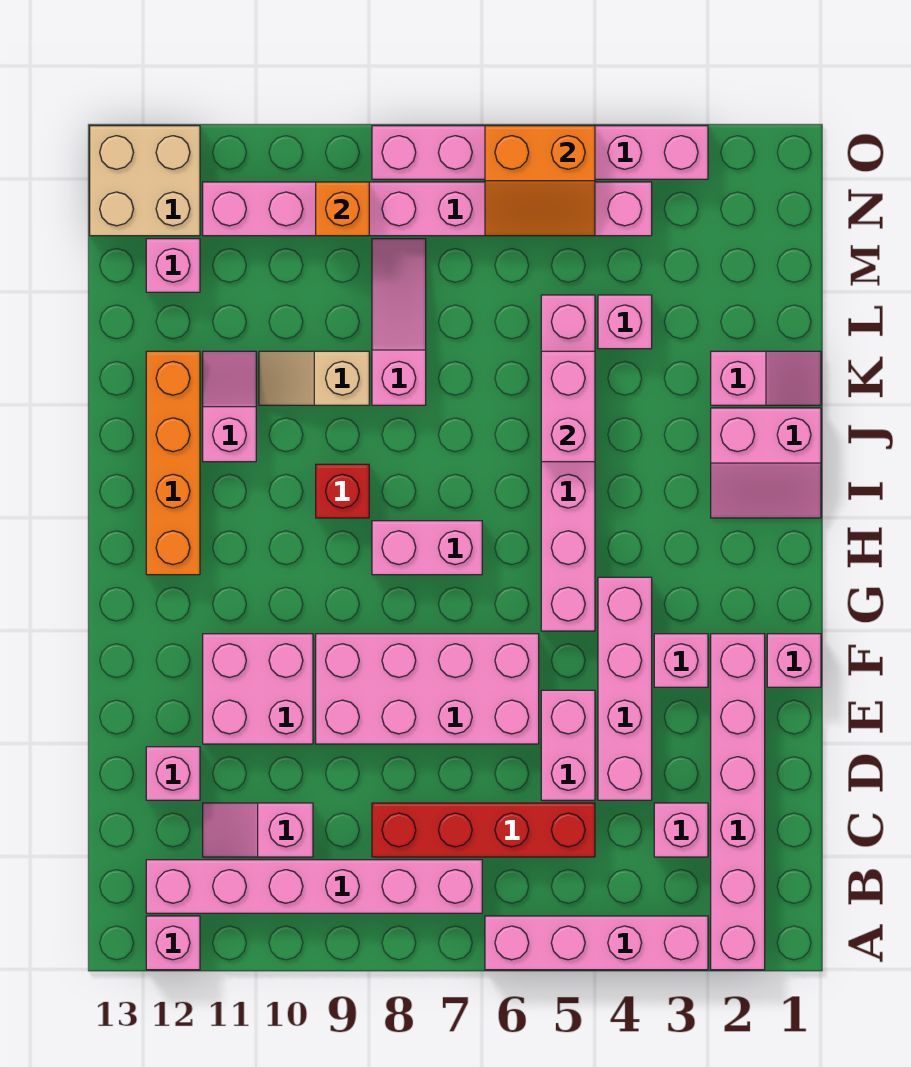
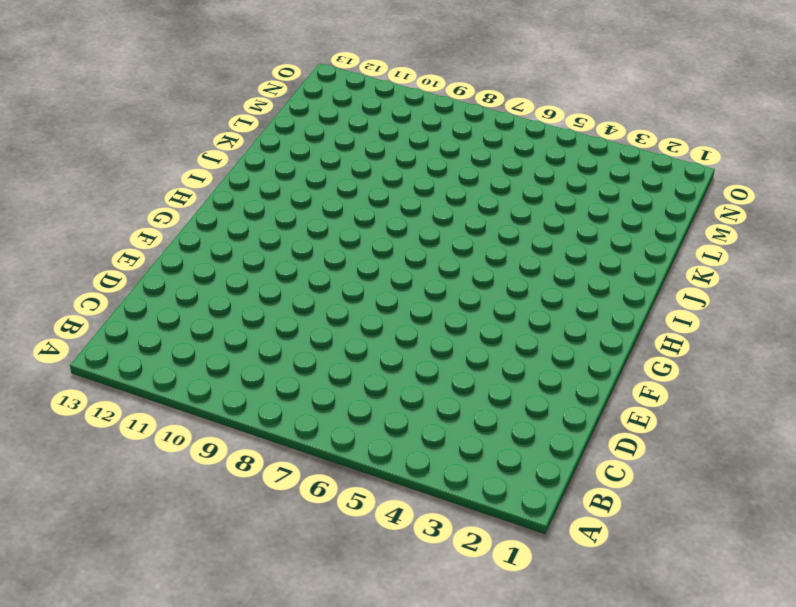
none -> pink brick A2:F2 level 1
none -> pink brick A3:A6 level 1
none -> pink brick A12 level 1
none -> pink brick B7:B12 level 1

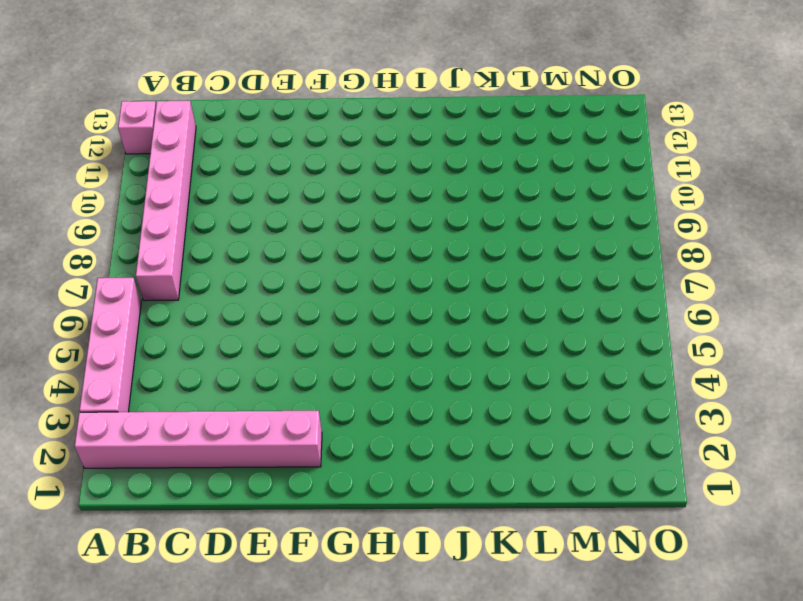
none -> pink brick C3 level 1
none -> red brick C5:C8 level 1
none -> pink slope C10:C11 level 1 top 10
none -> pink brick D4:G4 level 1

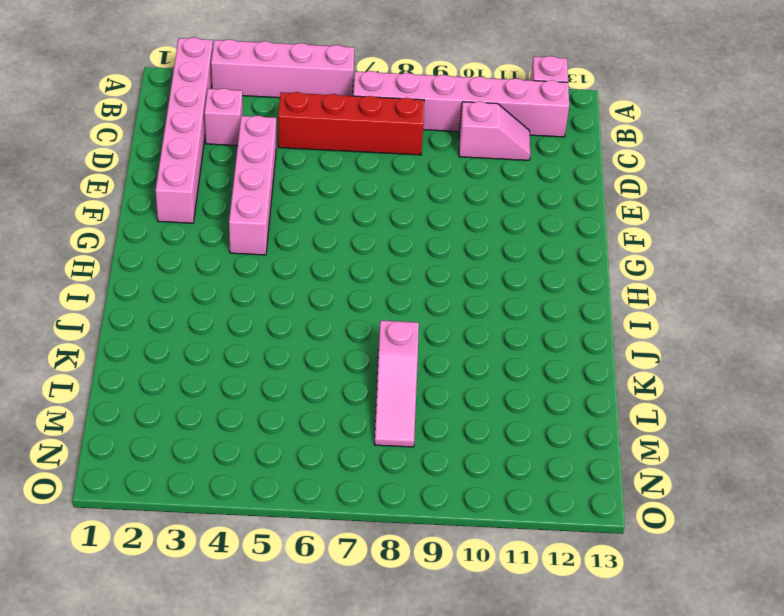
none -> pink brick D5:E5 level 1
none -> pink brick D12 level 1
none -> pink brick E6:F9 level 1
none -> pink brick E10:F11 level 1

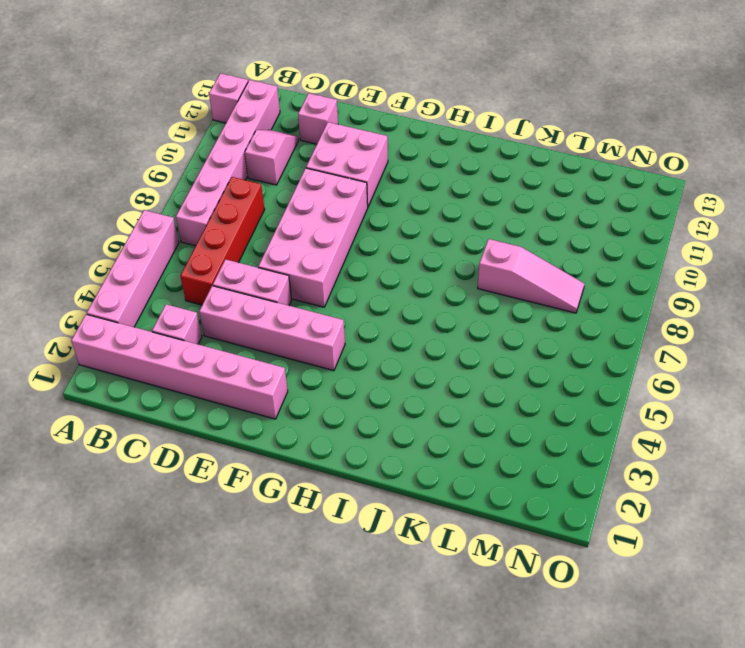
none -> pink brick F1 level 1
none -> pink brick F3 level 1
none -> pink brick G5:L5 level 1
none -> pink brick H7:H8 level 1

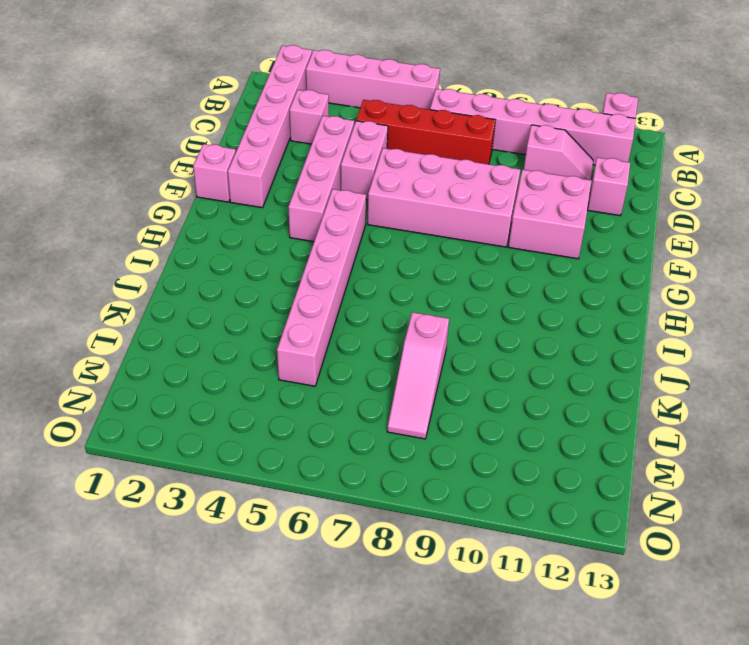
none -> pink brick F3 level 1
none -> pink brick H7:H8 level 1
none -> orange brick H12:K12 level 1
none -> pink slope I1:J2 level 1 top J

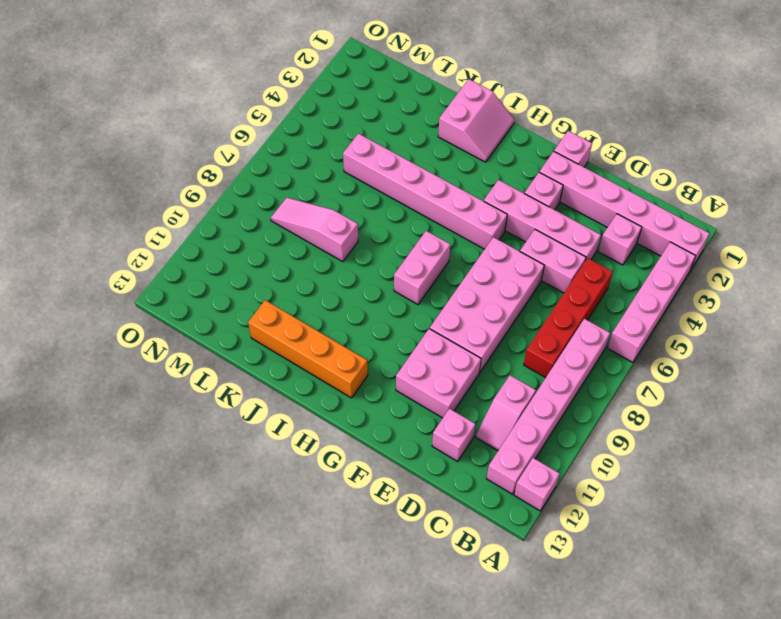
none -> red brick I9 level 1
none -> pink slope J11:K11 level 1 top J
none -> pink slope K1:K2 level 1 top 2
none -> tan slope K9:K10 level 1 top 9

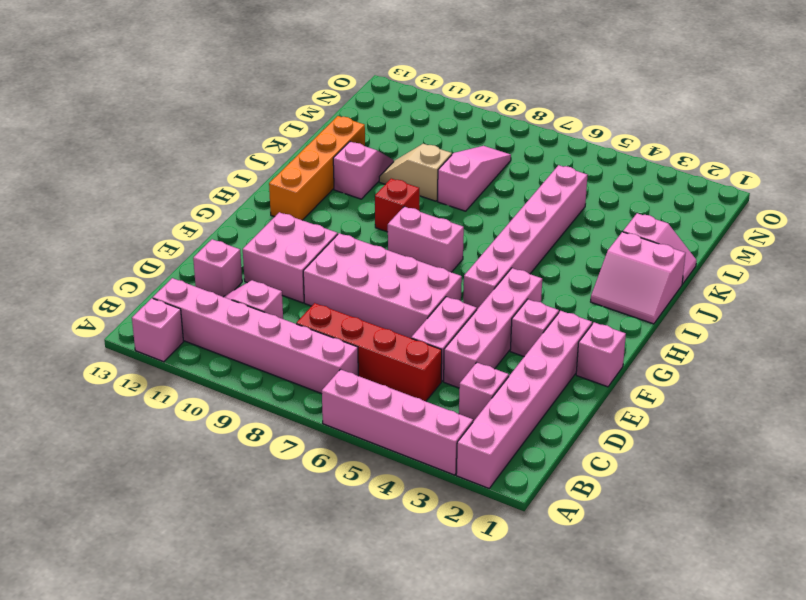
none -> pink brick L4 level 1
none -> pink brick M12 level 1
none -> pink brick N4:N11 level 1
none -> tan brick N12:O13 level 1

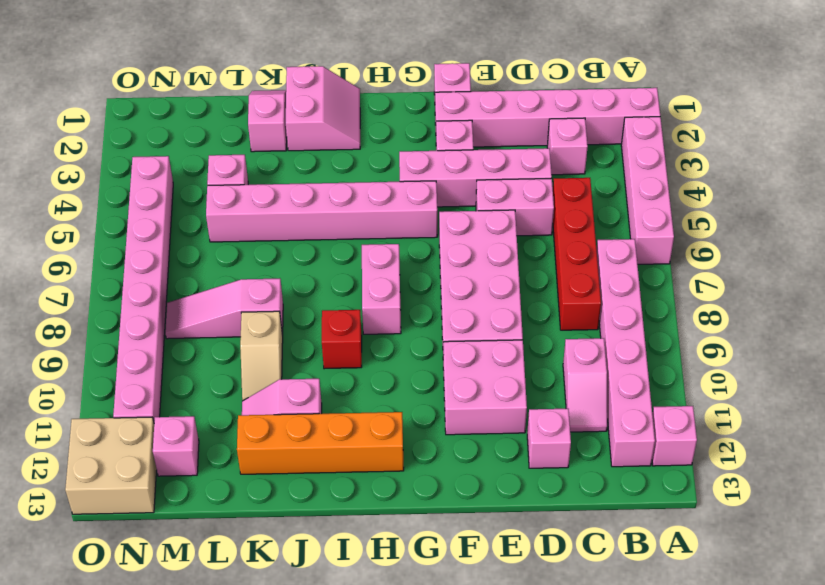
none -> pink brick O3:O8 level 1
none -> pink brick J5:K5 level 2
none -> orange slope N5:O6 level 2 top O
none -> orange brick N9 level 2

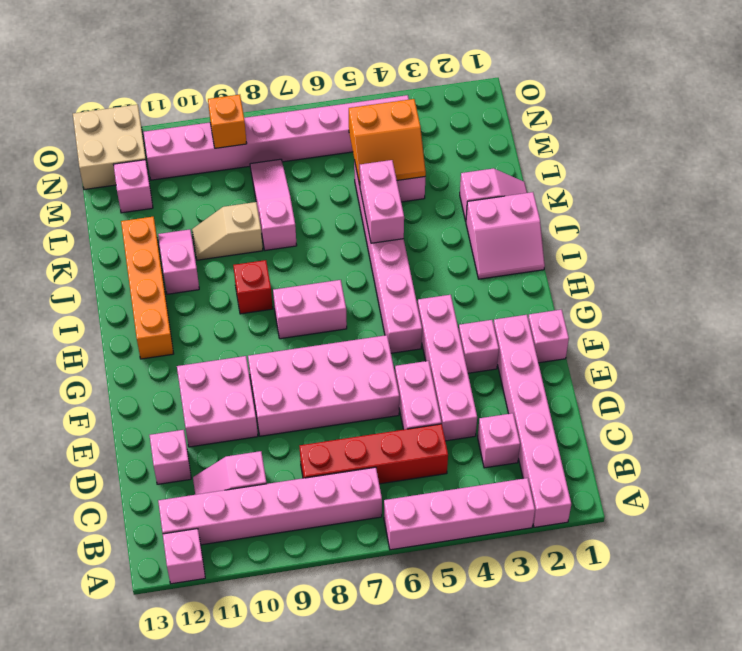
orange slope L4:M5 level 2 top M -> orange slope N5:O6 level 2 top O
none -> pink brick O3:O8 level 1

